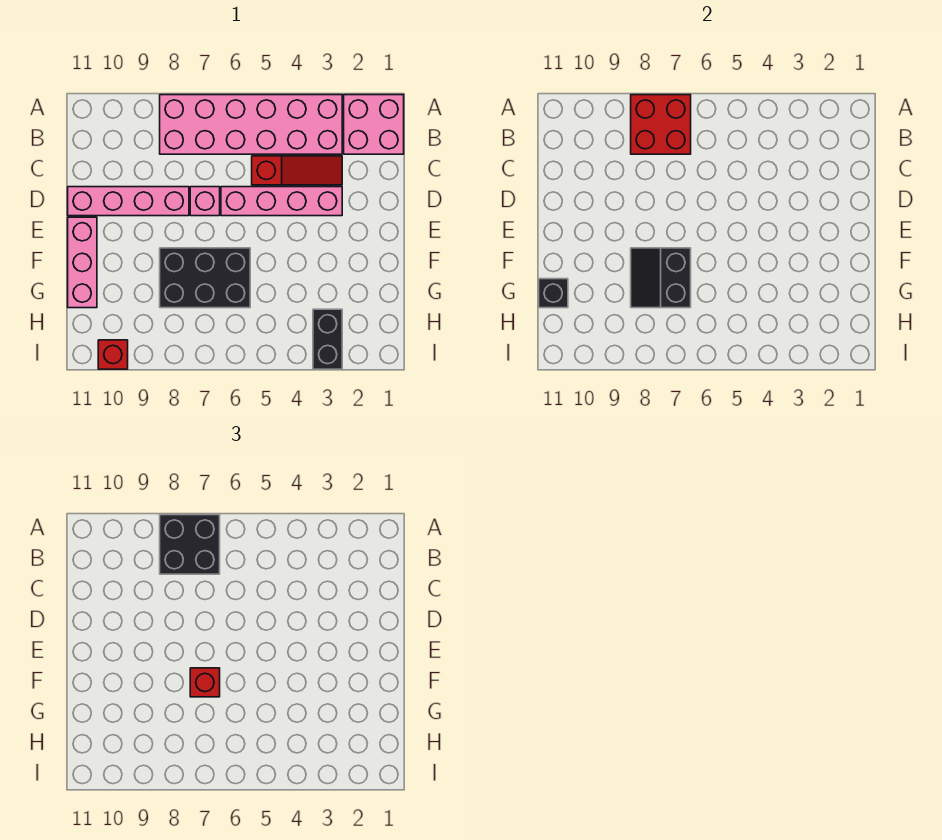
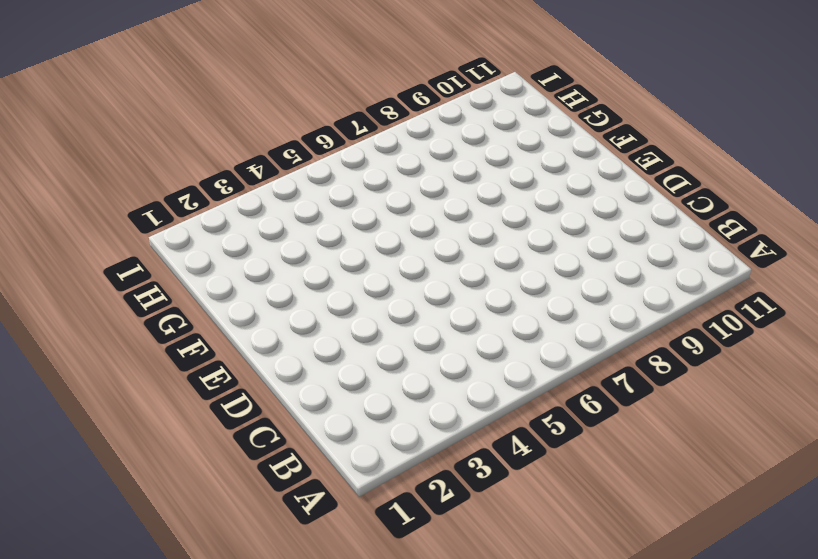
none -> pink brick A1:B2 level 1
none -> pink brick A3:B8 level 1
none -> red slope C3:C5 level 1 top 5

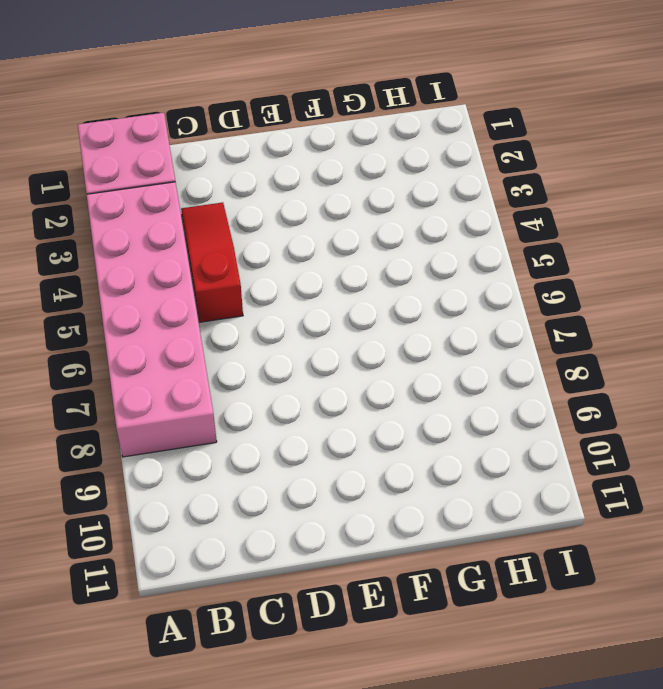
none -> pink brick D3:D6 level 1
none -> pink brick D7 level 1
none -> pink brick D8:D11 level 1

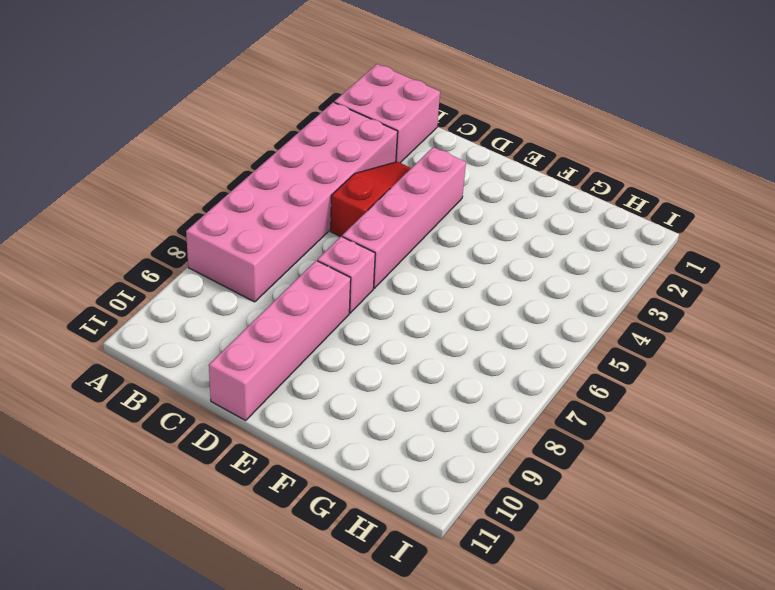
none -> pink brick E11:G11 level 1
none -> black brick F6:G8 level 1
none -> black brick H3:I3 level 1

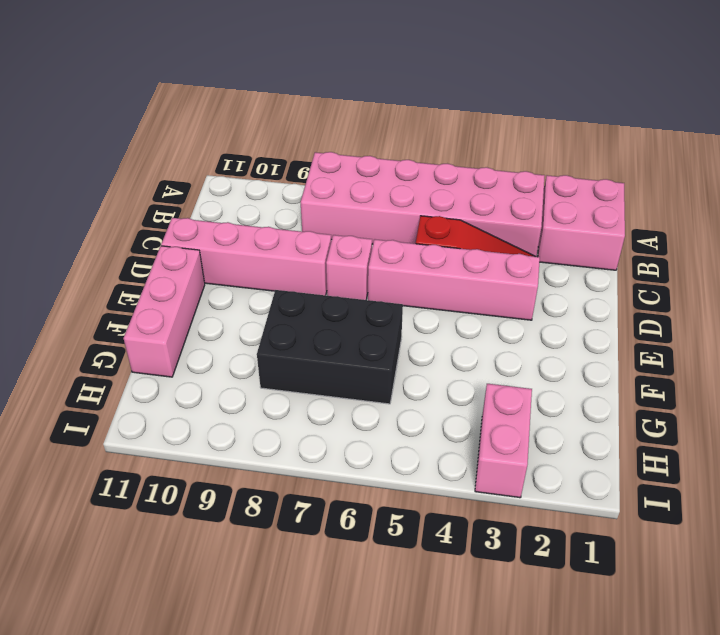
pink brick H3:I3 level 1 -> black brick H3:I3 level 1
none -> red brick I10 level 1
none -> red brick A7:B8 level 2
none -> black slope F7:G8 level 2 top 7

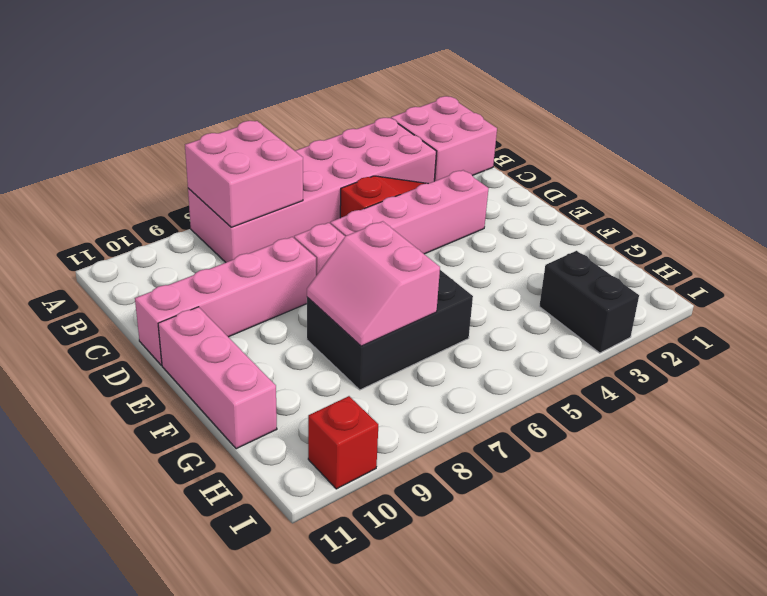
pink brick A7:B8 level 2 -> red brick A7:B8 level 2
pink slope F7:G8 level 2 top 7 -> black slope F7:G8 level 2 top 7
none -> black brick G11 level 2
none -> black brick A7:B8 level 3
none -> red brick F7 level 3

